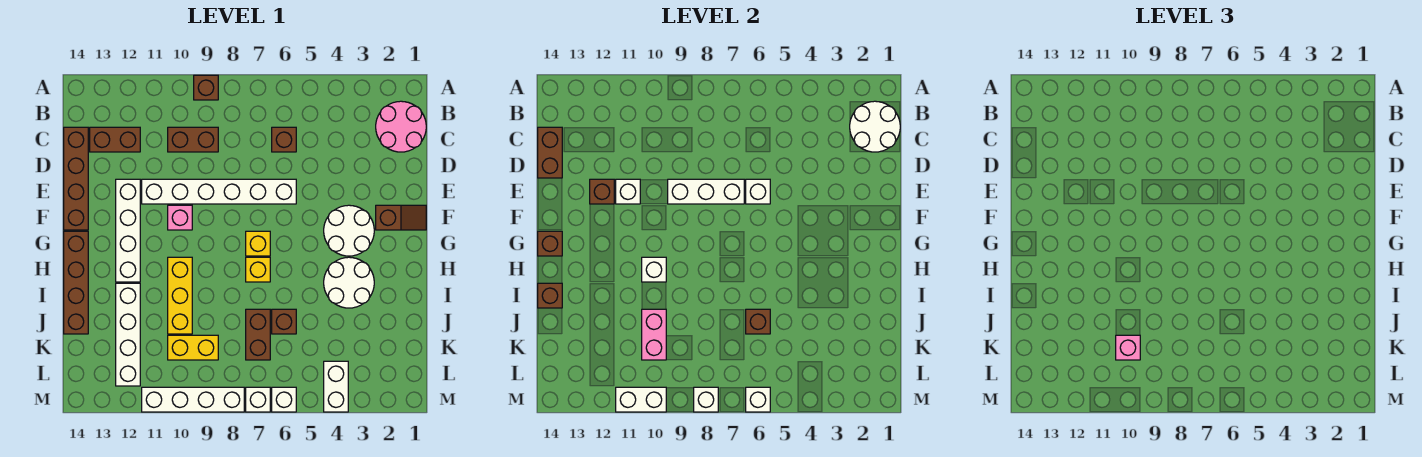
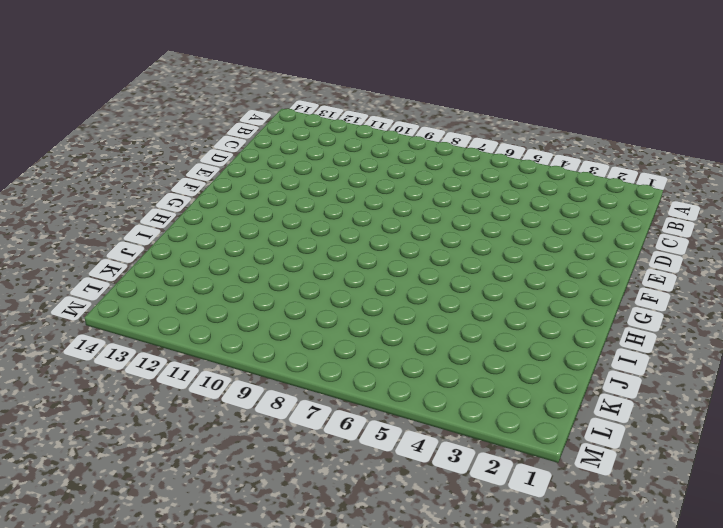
none -> brown brick A9 level 1
none -> pink round brick B1:C2 level 1
none -> brown brick C6 level 1
none -> brown brick C9:C10 level 1

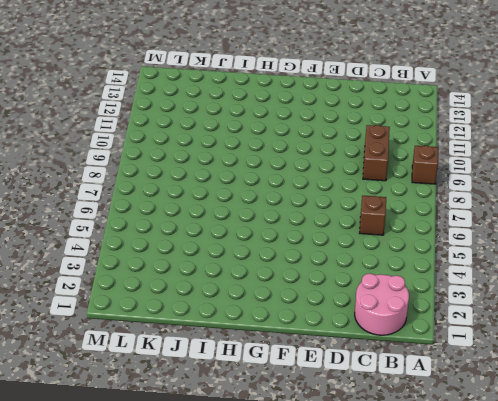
none -> brown brick C12:C13 level 1
none -> brown brick C14:F14 level 1
none -> white brick E6:E11 level 1
none -> white brick E12:H12 level 1

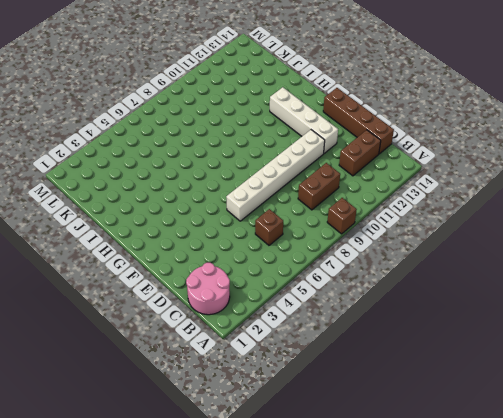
none -> brown slope F1:F2 level 1 top 2
none -> white round brick F3:G4 level 1
none -> pink brick F10 level 1
none -> yellow brick G7 level 1

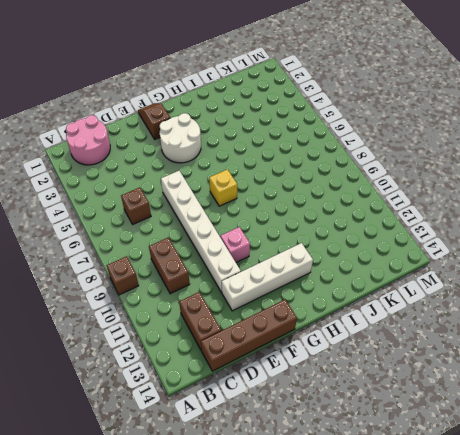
none -> brown brick G14:J14 level 1
none -> white round brick H3:I4 level 1
none -> yellow brick H7 level 1
none -> yellow brick H10:J10 level 1

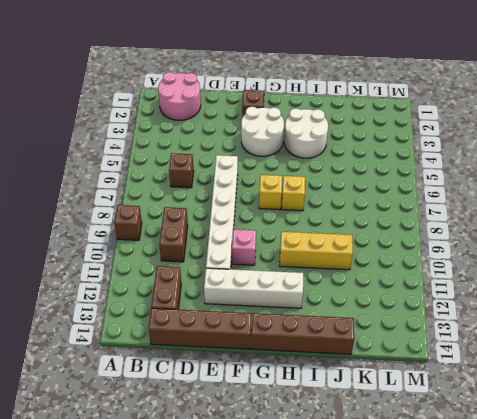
none -> white brick I12:L12 level 1
none -> brown brick J6 level 1
none -> brown brick J7:K7 level 1
none -> yellow brick K9:K10 level 1

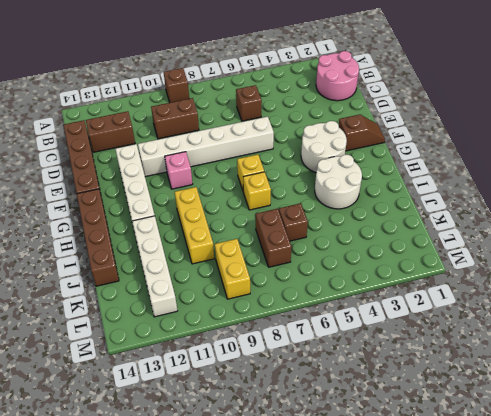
yellow brick K9:L9 level 1 -> yellow brick K9:K10 level 1
none -> white brick L4:M4 level 1
none -> white brick M6 level 1
none -> white brick M7 level 1
none -> white brick M8:M11 level 1

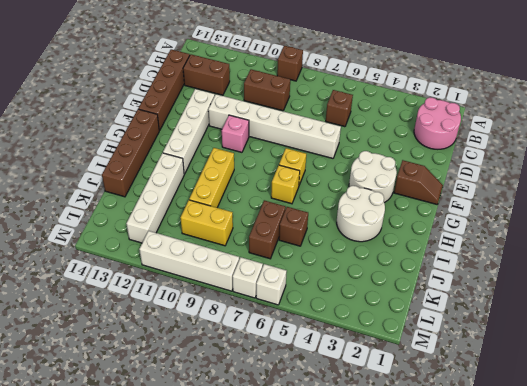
none -> white brick L4:M4 level 1
none -> white round brick B1:C2 level 2
none -> brown brick C14:D14 level 2
none -> white brick E6 level 2

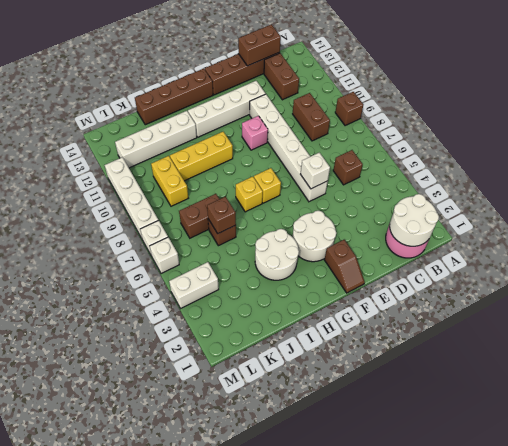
none -> white brick E7:E9 level 2
none -> white brick E11 level 2
none -> brown brick E12 level 2
none -> brown brick G14 level 2

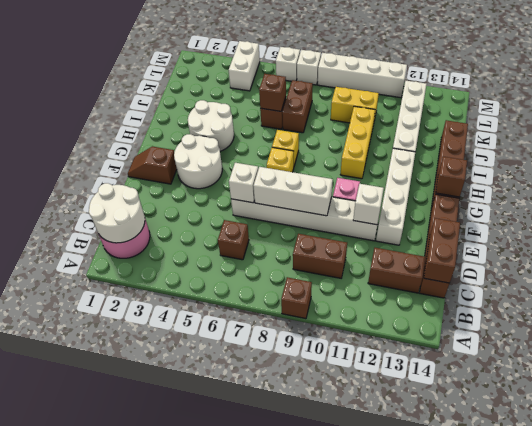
none -> brown brick E12 level 2
none -> white brick H10 level 2
none -> brown brick I14 level 2
none -> pink brick J10:K10 level 2

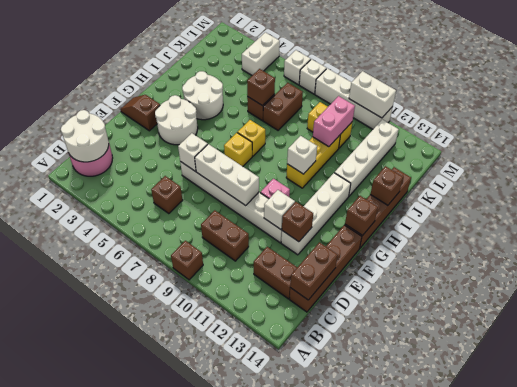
none -> white brick M6 level 2
none -> white brick M8 level 2
none -> pink brick K10 level 3

